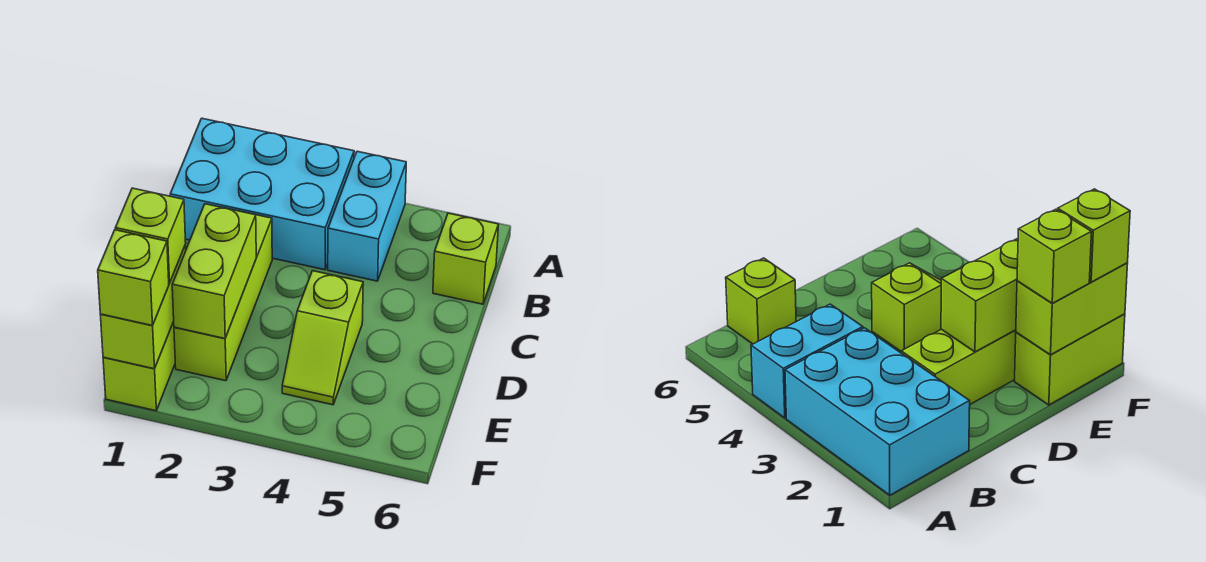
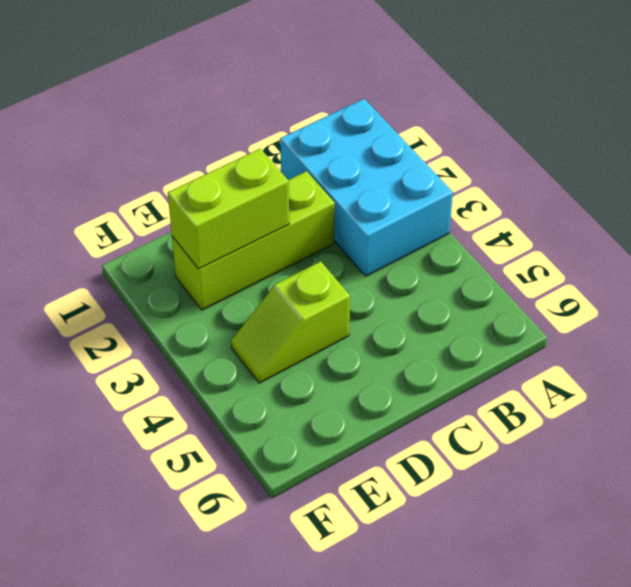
none -> cyan brick A4:B4 level 1
none -> lime brick B6 level 1

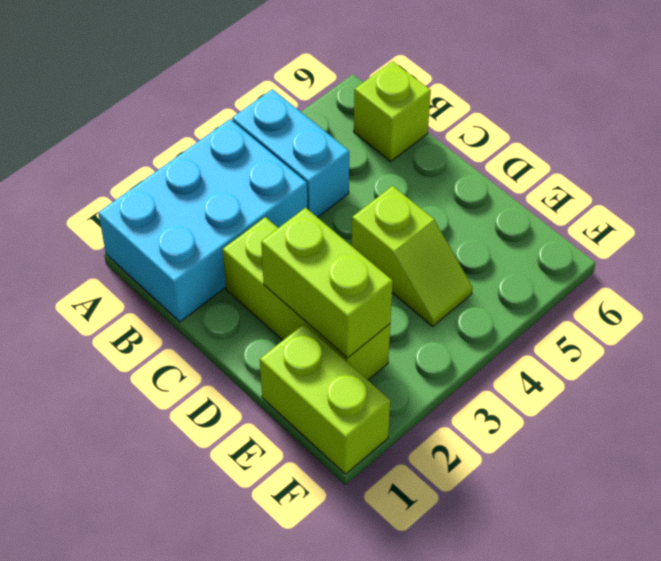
none -> lime brick E1:F1 level 2
none -> lime brick E1 level 3

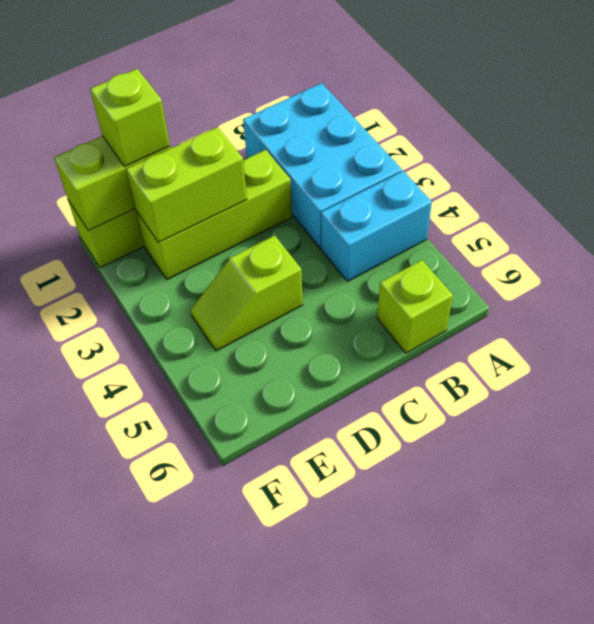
none -> lime brick F1 level 3

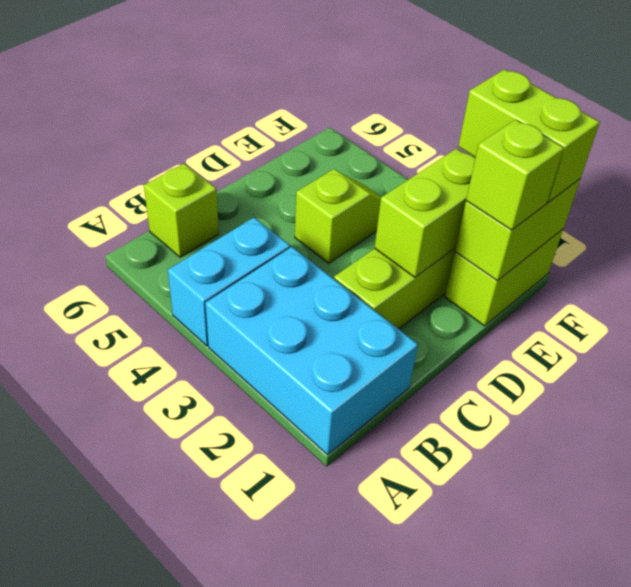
lime brick F1:F2 level 3 -> lime brick F1 level 3

